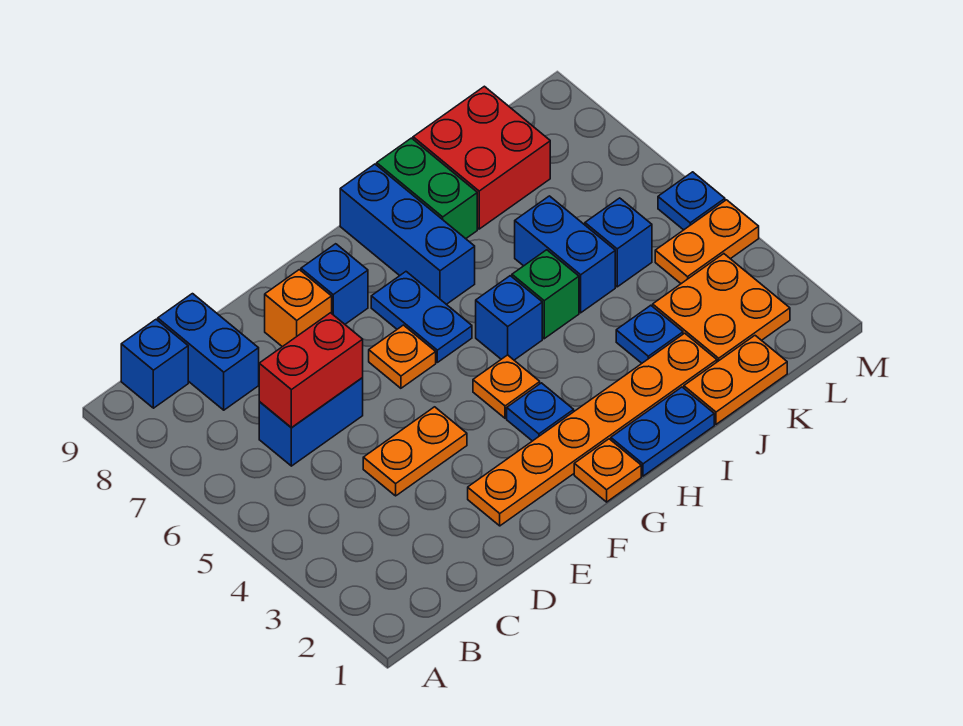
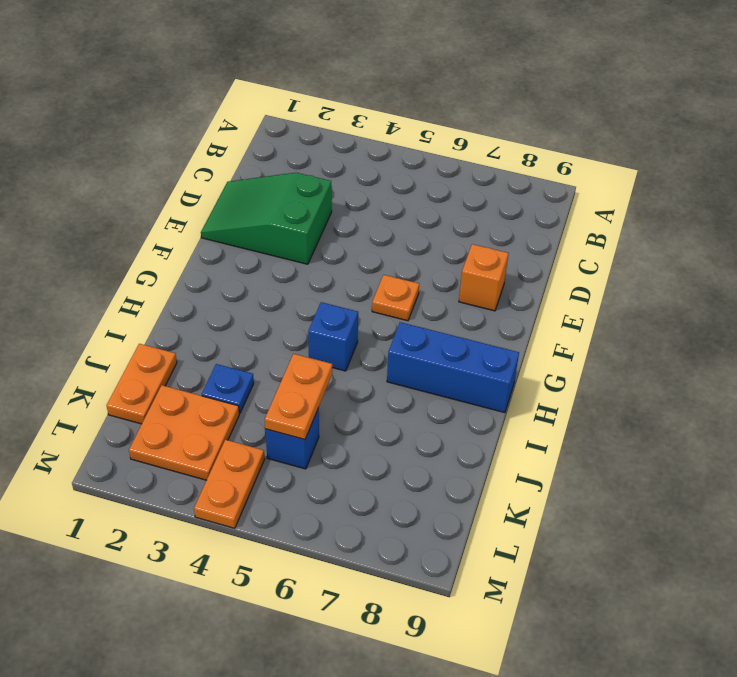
green slope D1:E3 level 1 top 3 -> orange plate E2:J2 level 1
orange plate J5:K5 level 2 -> orange plate D4:E4 level 1
none -> blue brick B9 level 1
none -> blue brick C6:D6 level 1
none -> blue brick C8:C9 level 1

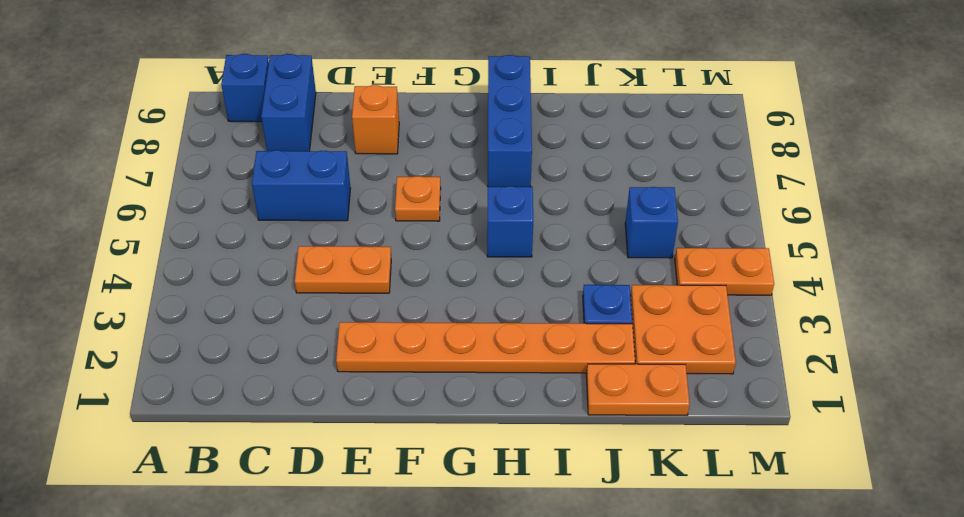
none -> blue brick F8 level 1
none -> orange plate G1 level 1
none -> blue plate G3 level 1

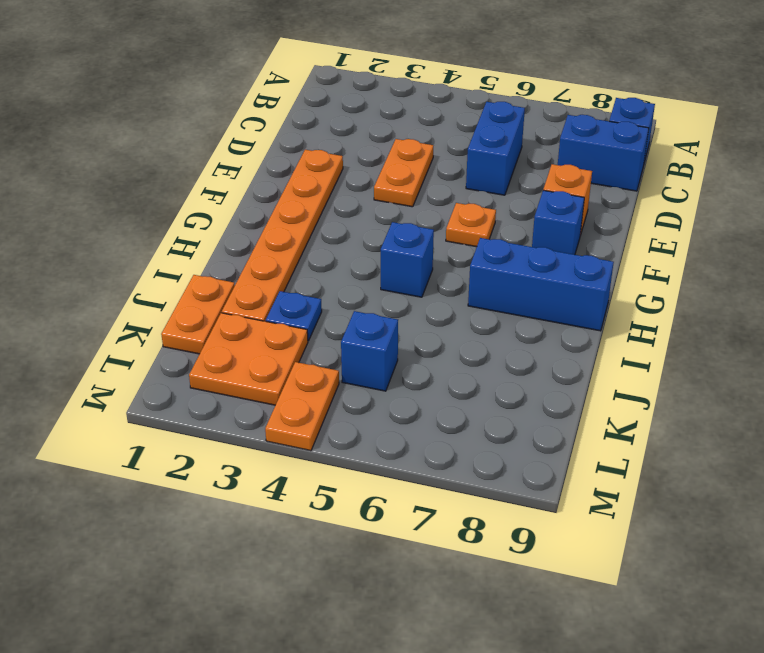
none -> orange plate G1 level 1
none -> blue plate G3 level 1
none -> orange plate G4 level 1

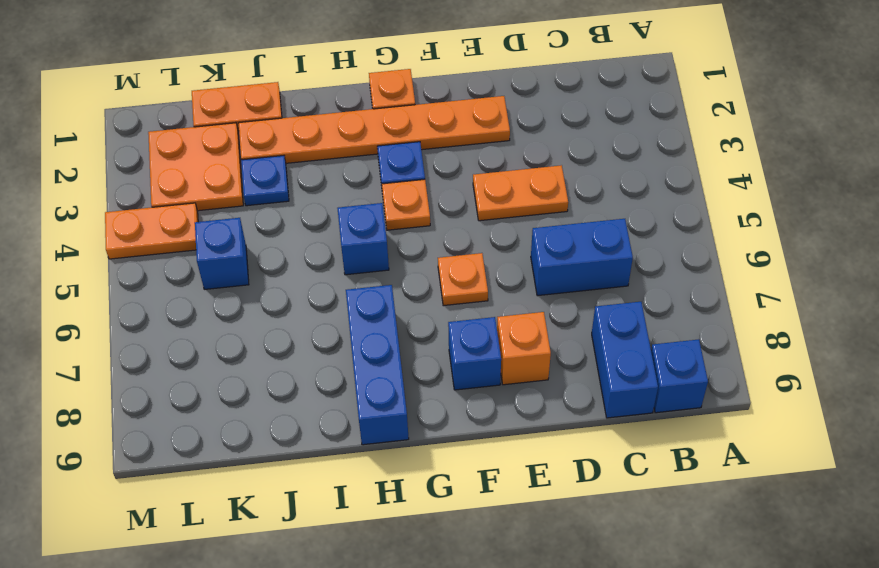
none -> blue plate G6:G7 level 1
none -> blue plate H1:I1 level 1
none -> green brick I5 level 1

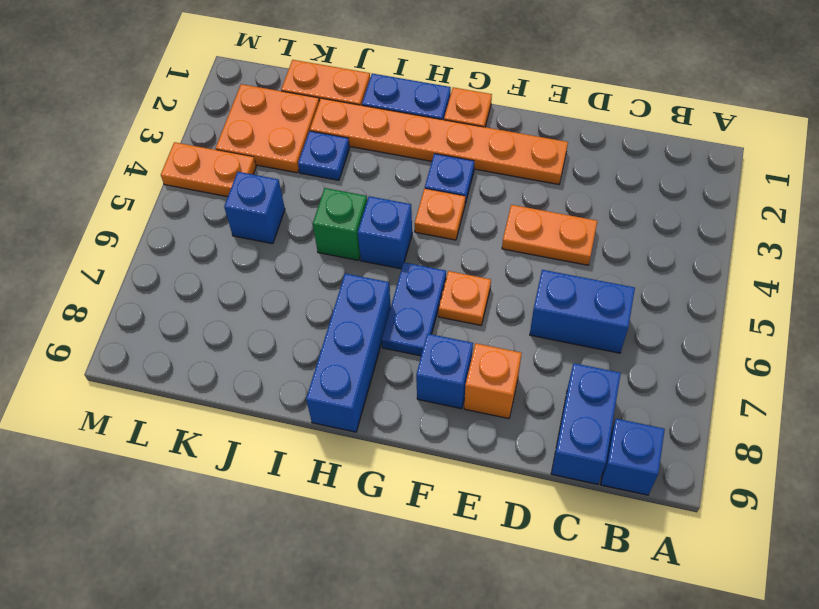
none -> green brick I8:I9 level 1
none -> blue brick J5:J6 level 1
none -> red brick J8:K9 level 1

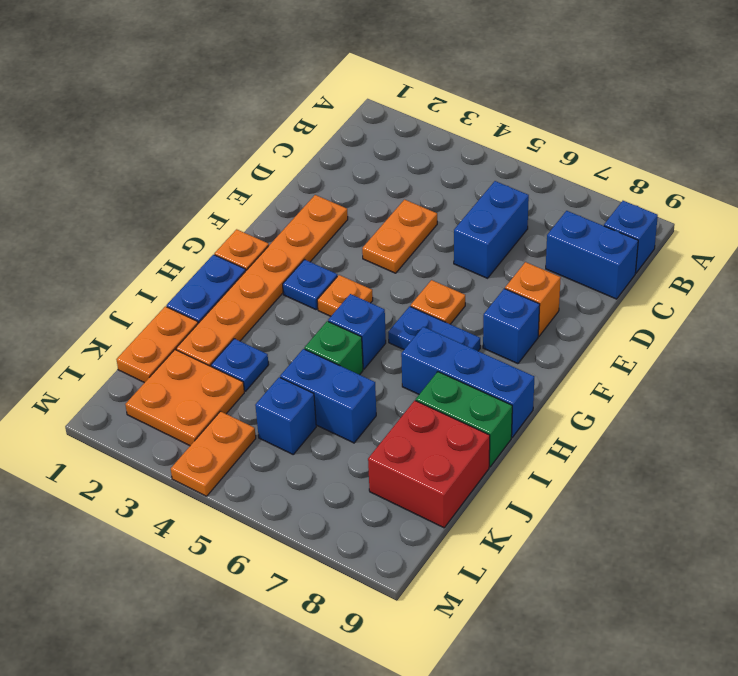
none -> blue plate M5 level 1
none -> red brick C6:D6 level 2

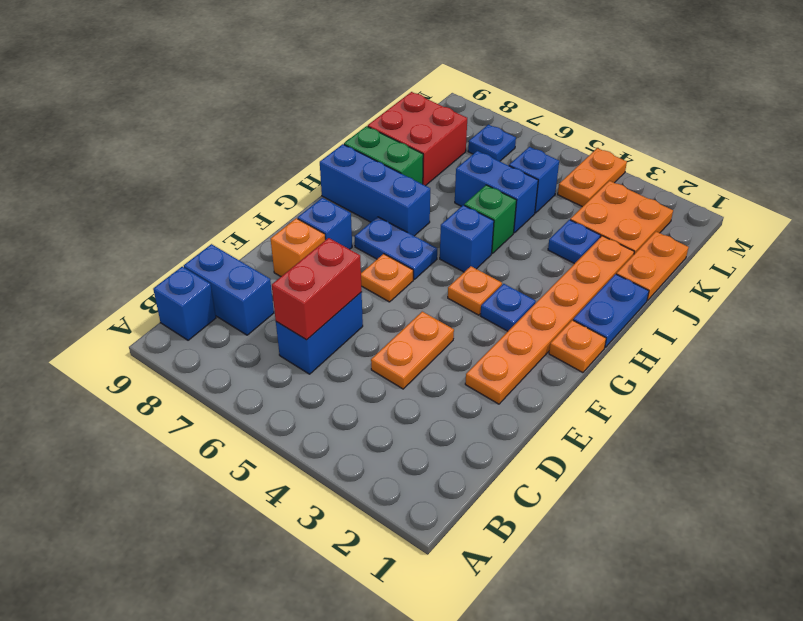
blue plate L7 level 1 -> blue plate M5 level 1

